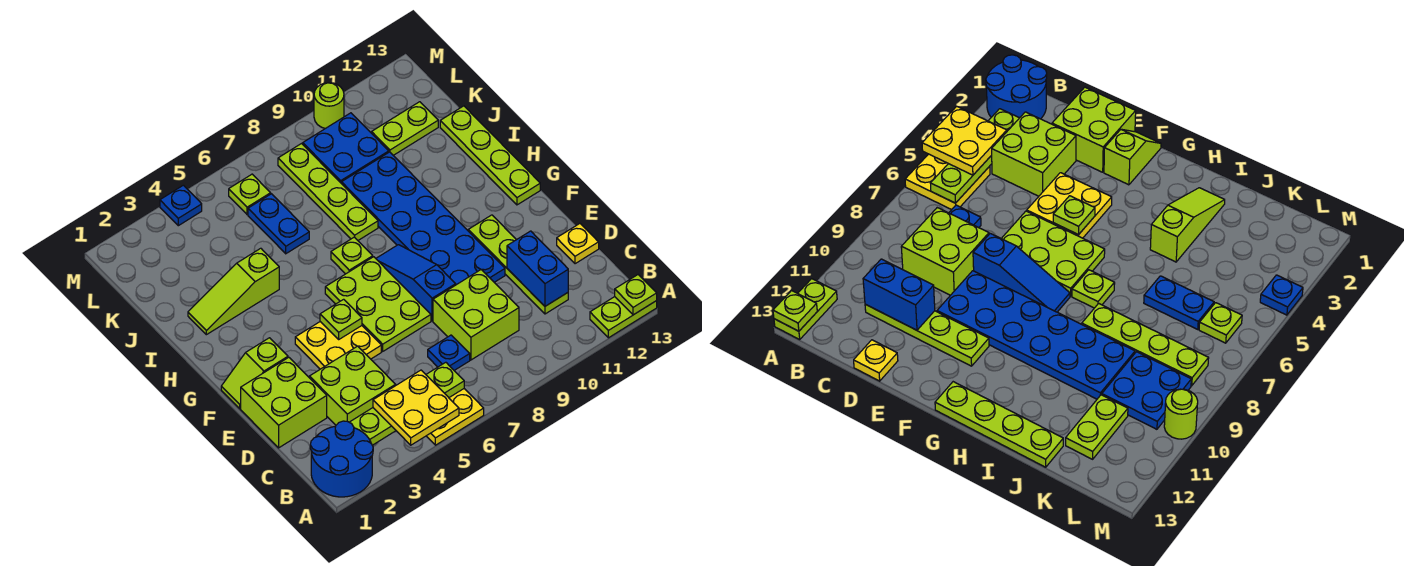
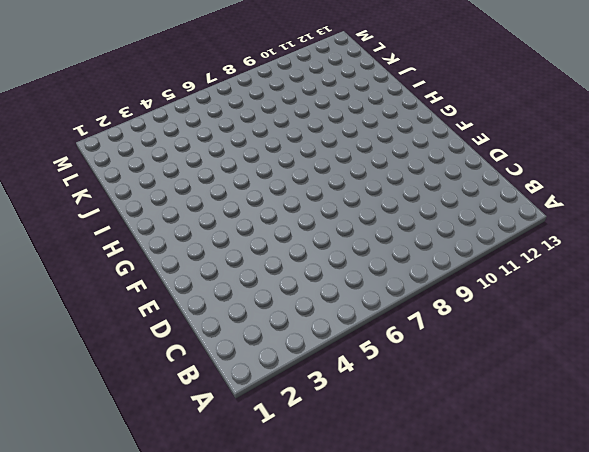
none -> blue round brick A1:B2 level 1
none -> yellow plate A5:B6 level 1
none -> lime plate A12:A13 level 1

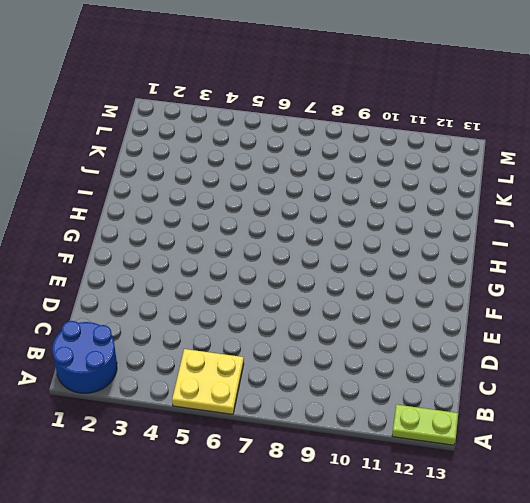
none -> lime brick C3:D4 level 1
none -> blue plate C7 level 1
none -> lime brick C8:D9 level 1

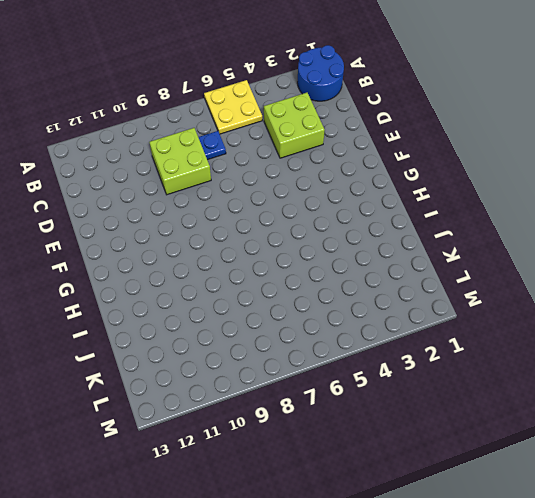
none -> lime plate A12:A13 level 1
none -> lime plate C11:F11 level 1
none -> lime brick D1:E2 level 1

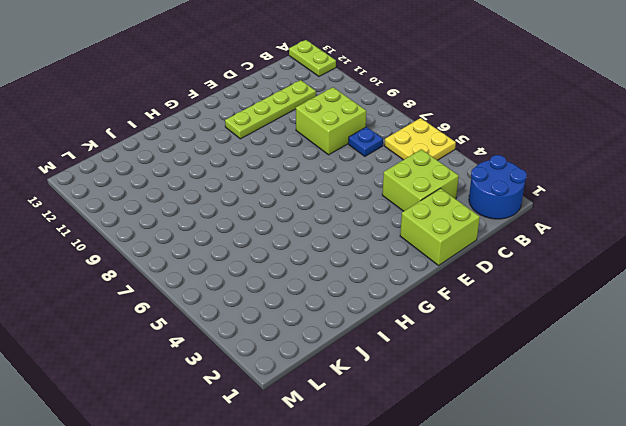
none -> yellow plate D13 level 1
none -> yellow plate E4:F5 level 1
none -> lime plate E6:G7 level 1

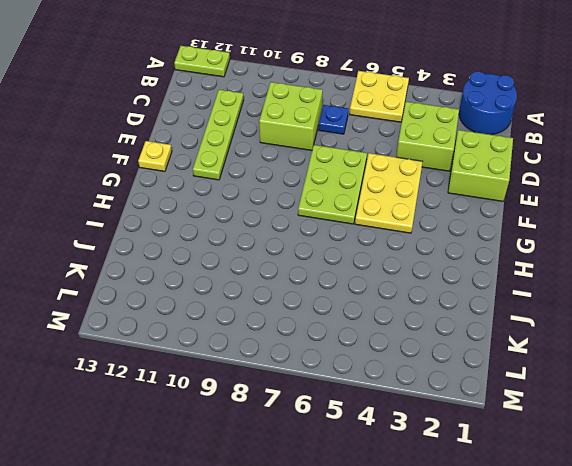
yellow plate E4:G5 level 1 -> yellow plate E4:F5 level 1
yellow plate F13 level 1 -> yellow plate D13 level 1
none -> blue slope E8:G8 level 1 top E
none -> blue plate E9:J10 level 1
none -> lime slope F1:F2 level 1 top 2

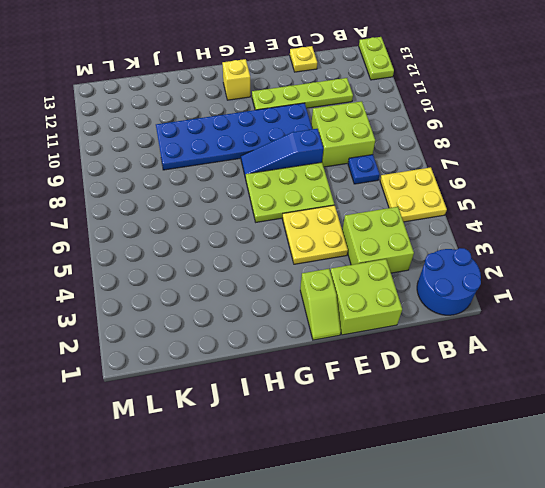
yellow brick G12 level 1 -> none
none -> lime plate G13:J13 level 1
none -> lime plate H7 level 1
none -> lime slope I2:I4 level 1 top 4

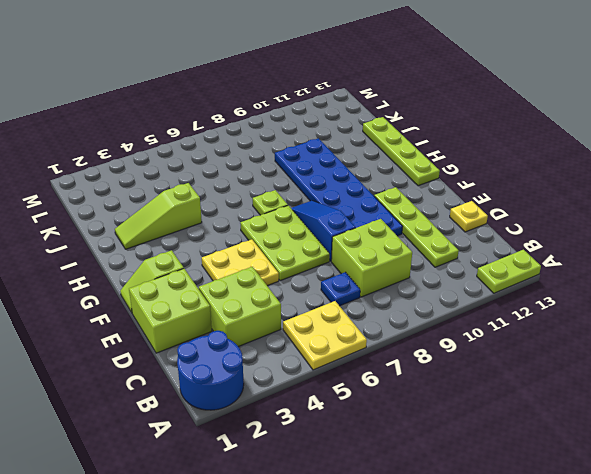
none -> lime plate I8:L8 level 1
none -> blue plate J6:K6 level 1
none -> blue plate K9:L10 level 1

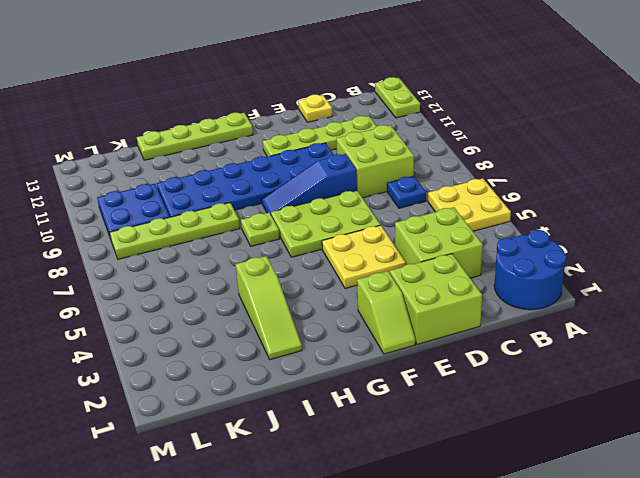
none -> blue plate J6:K6 level 1
none -> lime plate K11:K12 level 1
none -> lime plate L6 level 1

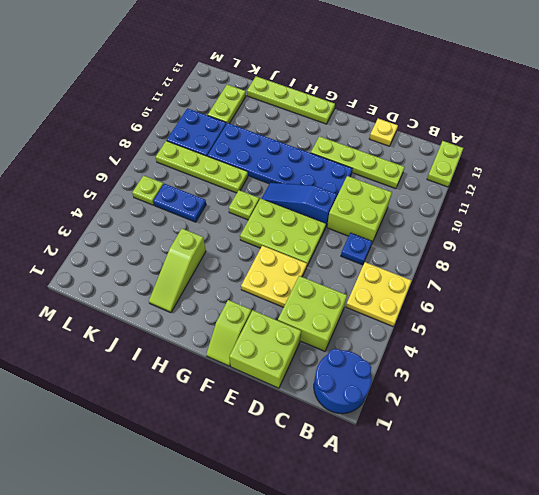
none -> blue plate M4 level 1
none -> lime round brick M10 level 1
none -> lime plate A13 level 2

